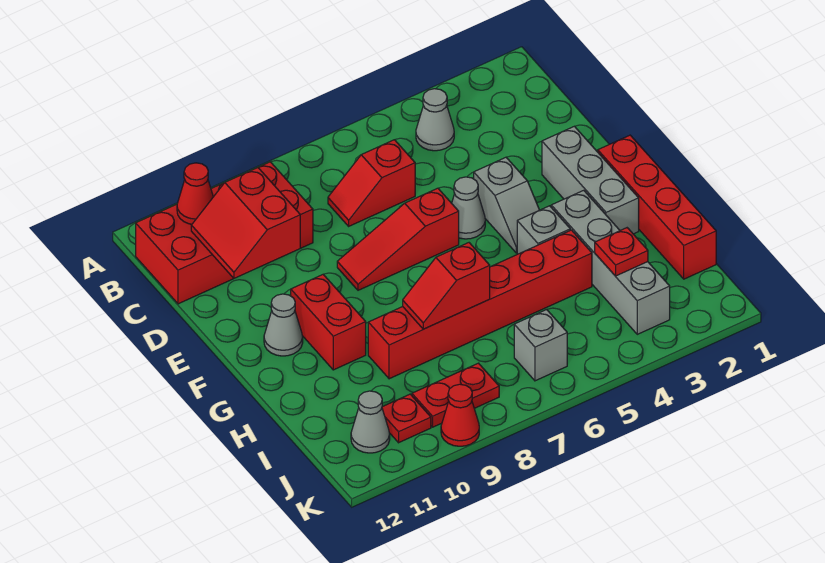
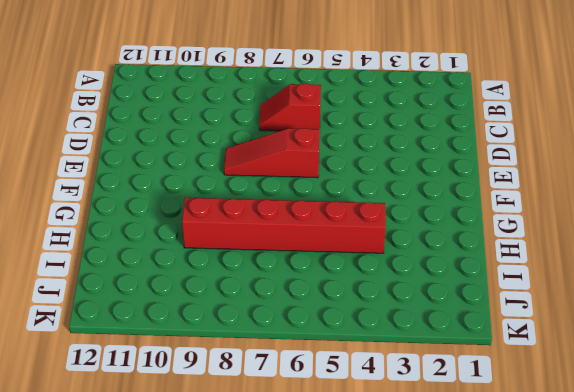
none -> grey cone B4 level 1
none -> red brick B9:C12 level 1
none -> grey brick E2:G2 level 1

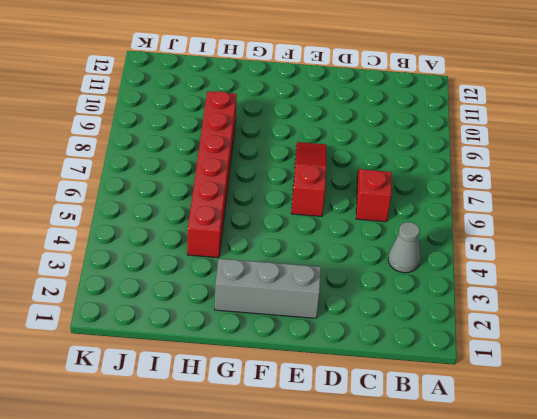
none -> red brick B9:C12 level 1
none -> grey slope E4:F4 level 1 top E
none -> grey cone E5 level 1

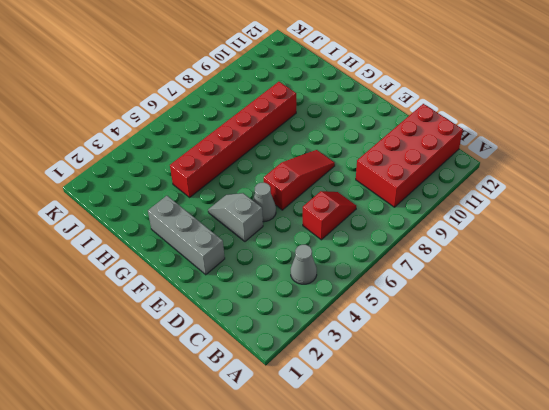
none -> red brick F1:I1 level 1
none -> red brick F10:G10 level 1
none -> grey cone F11 level 1

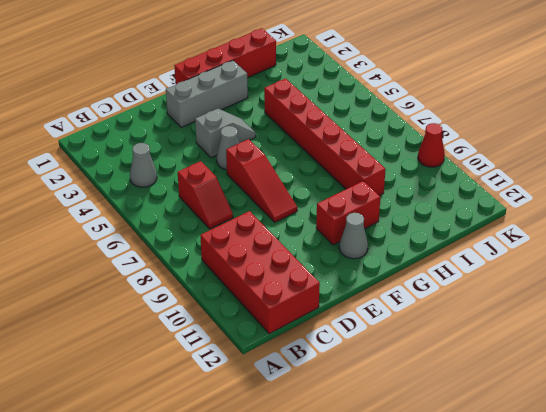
none -> grey brick G3:J3 level 1
none -> grey brick G4 level 1
none -> grey brick J6 level 1

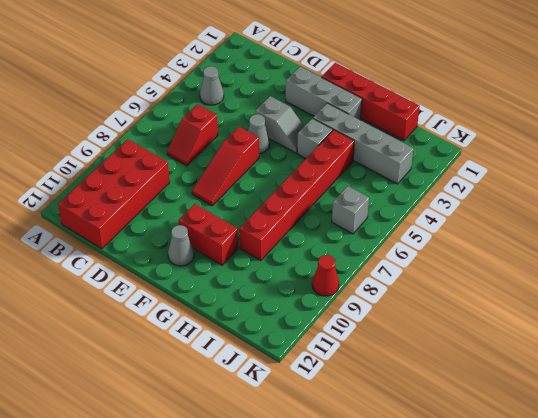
none -> red plate J8:J9 level 1
none -> red plate J10 level 1
none -> grey cone J11 level 1

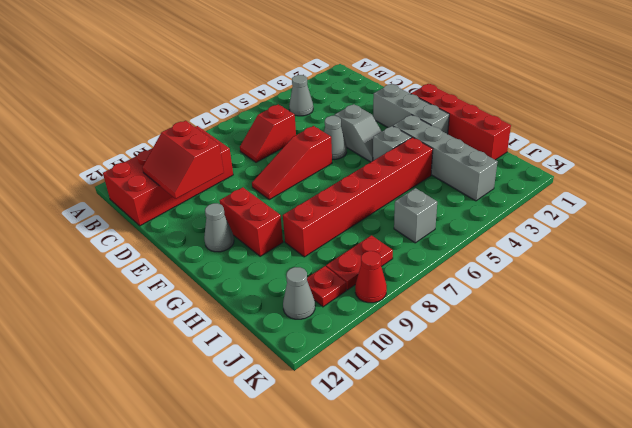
none -> red cone B11 level 2
none -> red slope H7:H8 level 2 top 7
none -> red plate I3 level 2

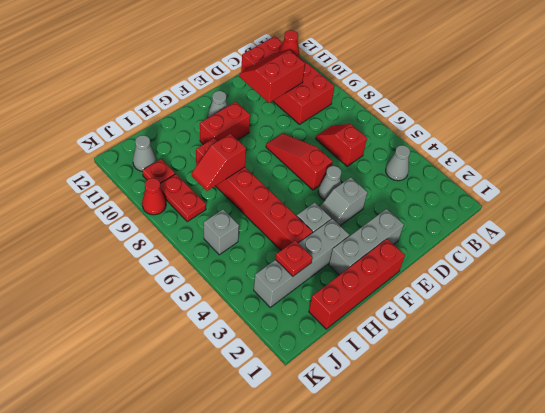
red slope H8:I8 level 2 top H -> red slope H7:H8 level 2 top 7

